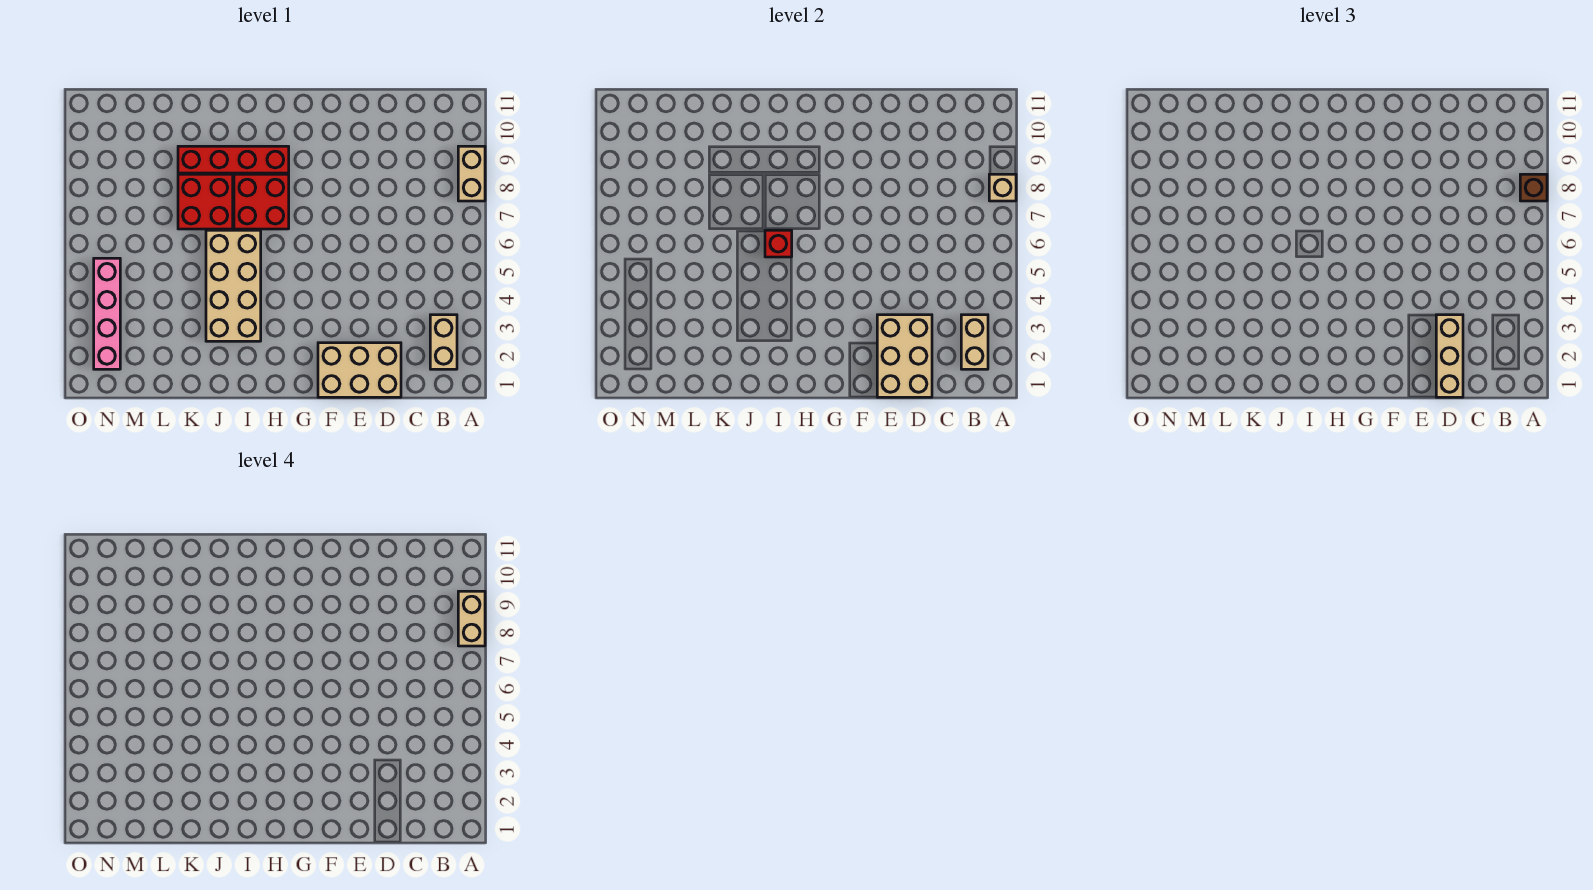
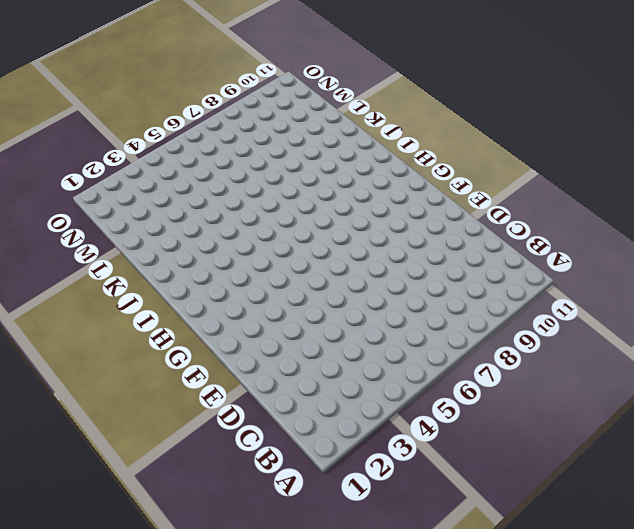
none -> tan brick A8:A9 level 1
none -> tan brick B2:B3 level 1
none -> tan brick D1:F2 level 1

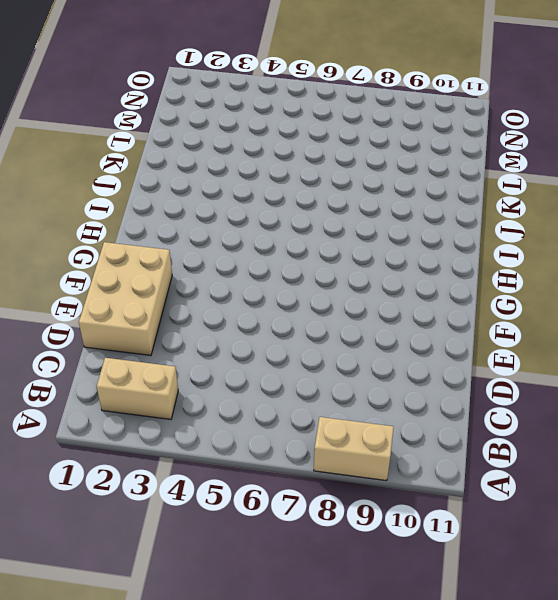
none -> red brick H7:I8 level 1
none -> red brick H9:K9 level 1
none -> tan brick I3:J6 level 1

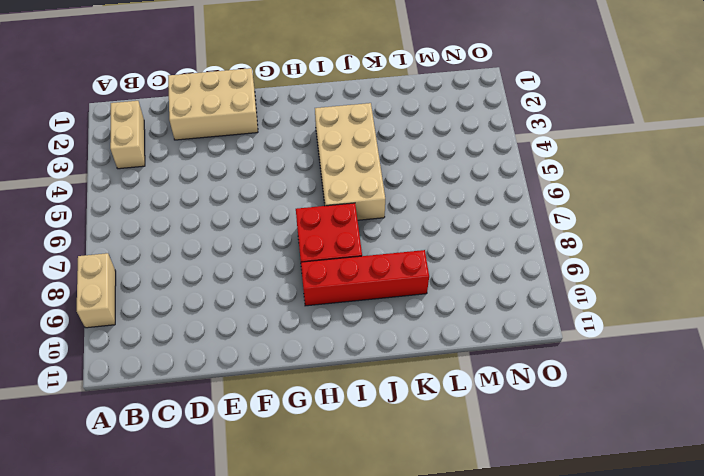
none -> red brick J7:K8 level 1
none -> pink brick N2:N5 level 1
none -> tan brick A8 level 2

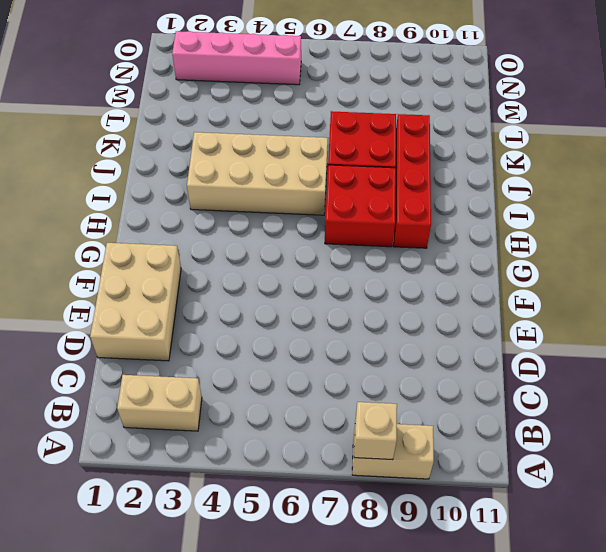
none -> tan brick B2:B3 level 2
none -> tan brick D1:E3 level 2
none -> red brick I6 level 2

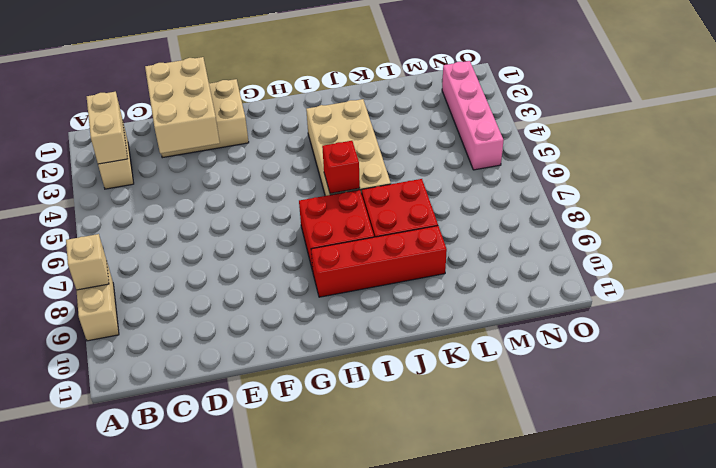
none -> brown brick A8 level 3
none -> tan brick D1:D3 level 3
none -> tan brick A8:A9 level 4

